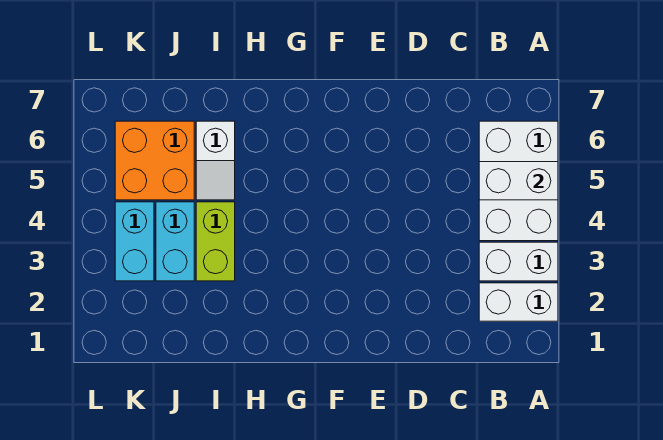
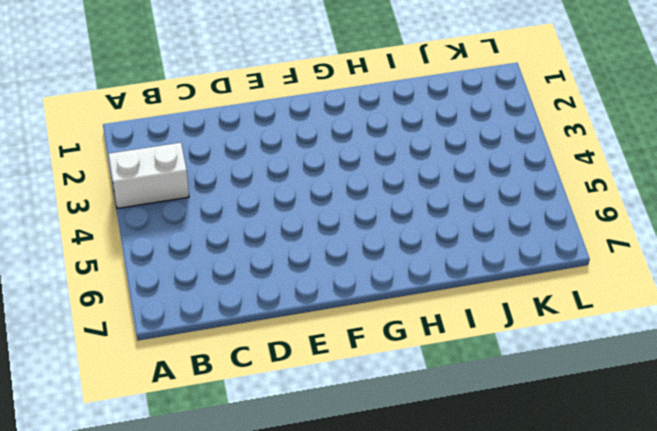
none -> white brick A2:B2 level 1
none -> white brick A4:B6 level 1

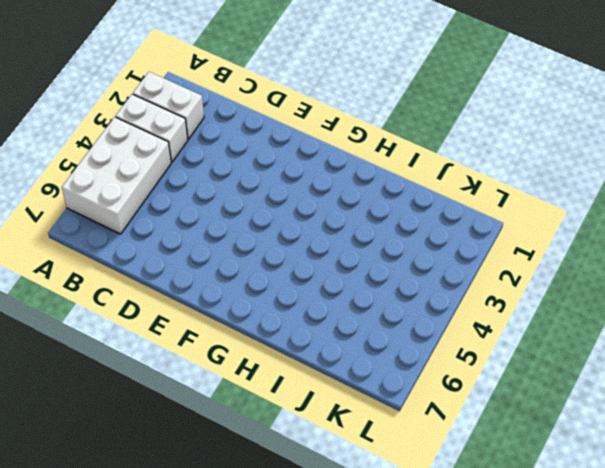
none -> lime brick I3:I4 level 1
none -> white slope I5:I6 level 1 top 6

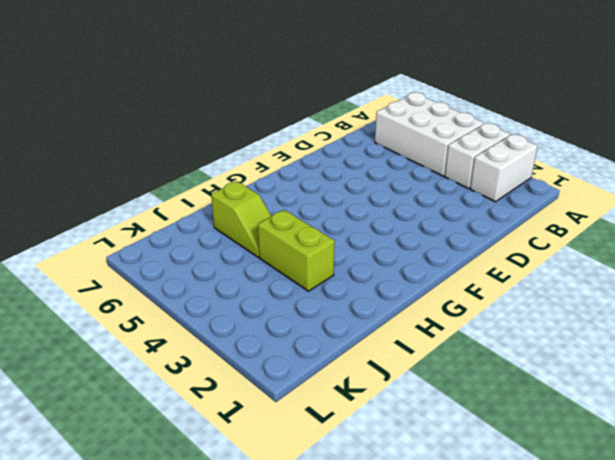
lime slope I5:I6 level 1 top 6 -> white slope I5:I6 level 1 top 6
none -> cyan brick J3:J4 level 1
none -> orange brick J5:K6 level 1

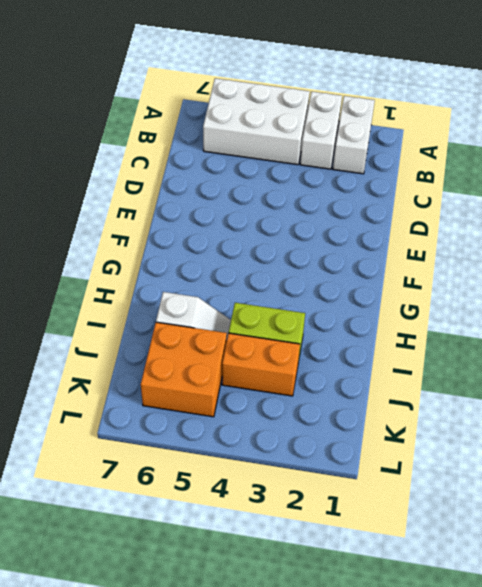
orange brick J3:J4 level 1 -> cyan brick J3:J4 level 1
none -> cyan brick K3:K4 level 1
none -> white brick A5:B5 level 2

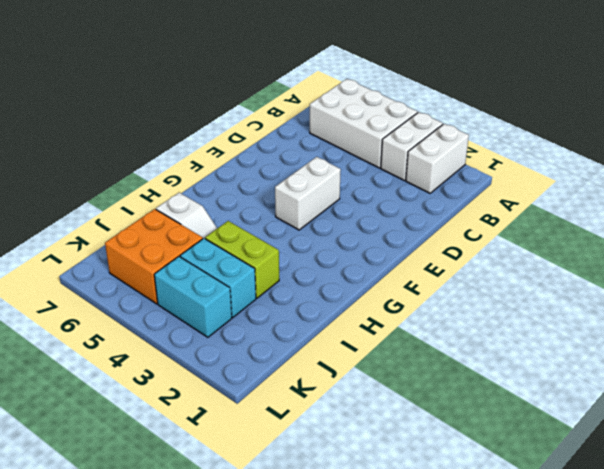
white brick E4:F4 level 1 -> white brick A5:B5 level 2

